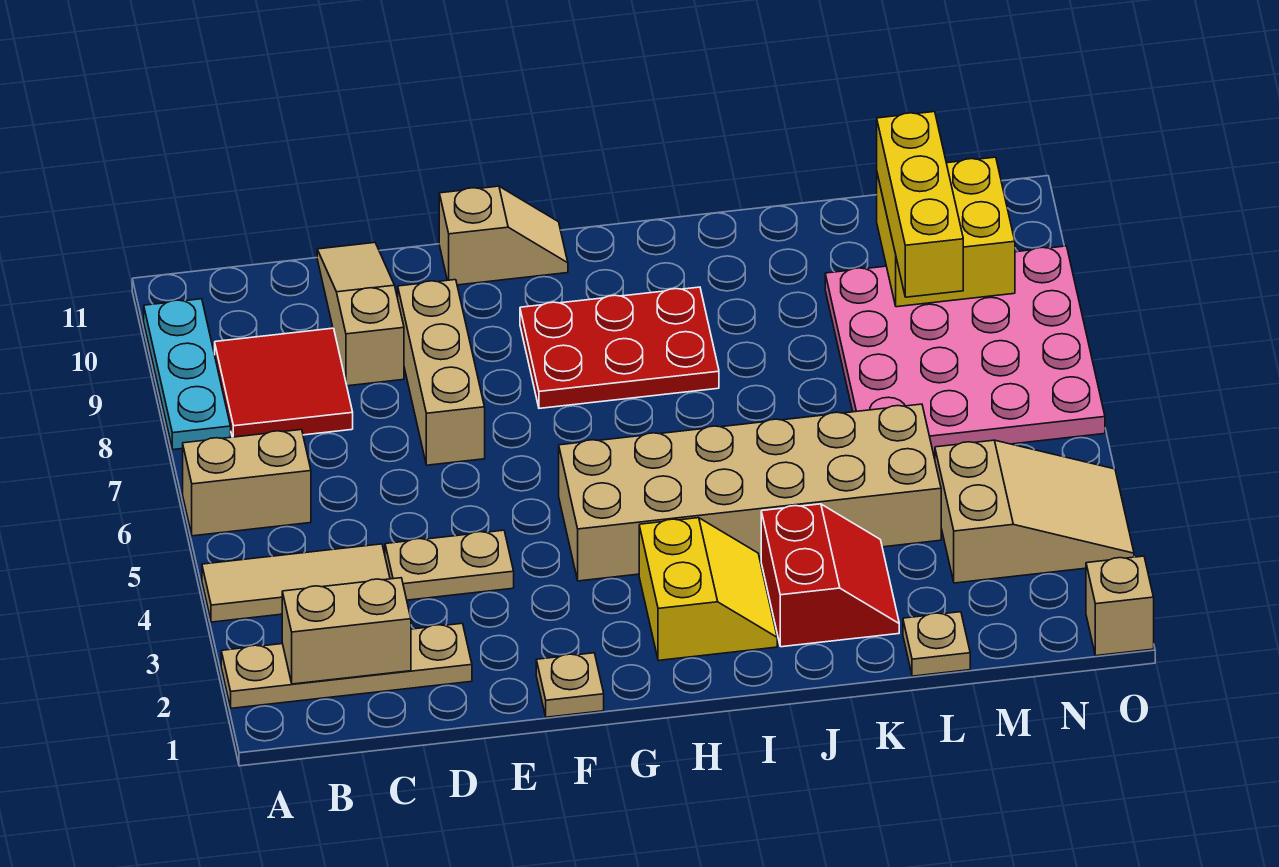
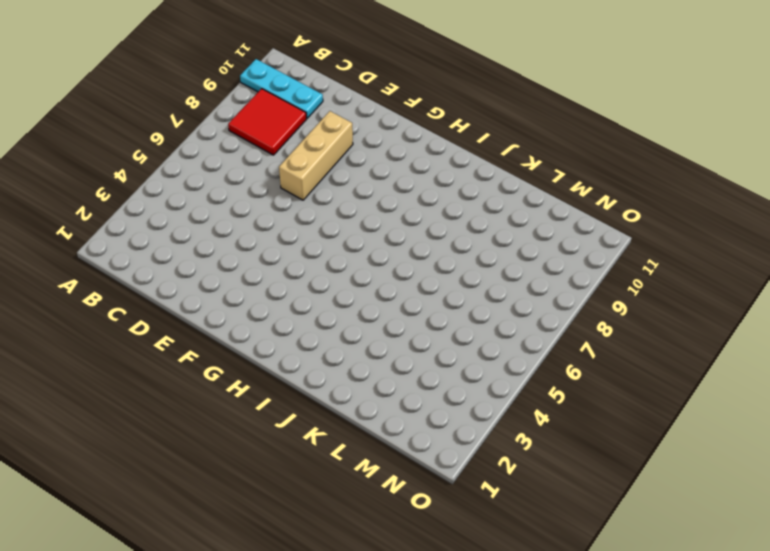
cyan plate A10:C10 level 1 -> cyan plate A8:A10 level 1
none -> tan plate A2:D2 level 1
none -> tan tile A4:C4 level 1
none -> tan brick A6:B6 level 1

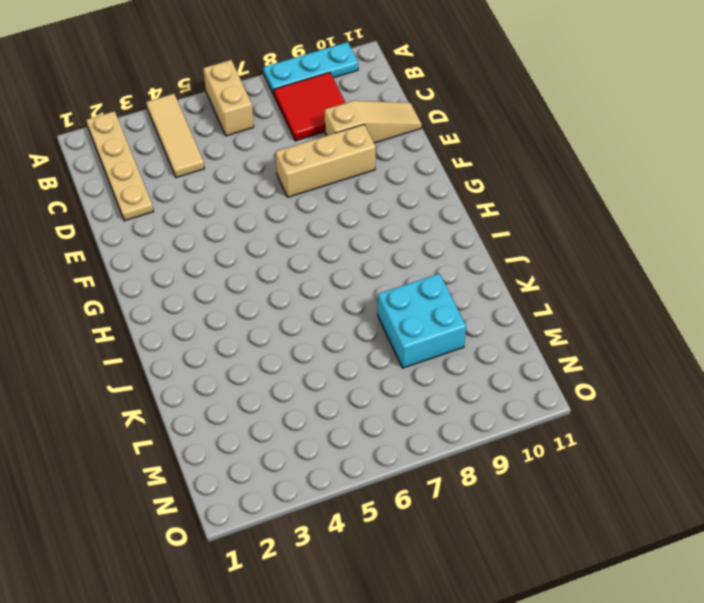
cyan brick K8:L9 level 1 -> pink plate L6:O9 level 1
none -> tan plate D4:E4 level 1
none -> tan plate F1 level 1
none -> tan slope F11:G11 level 1 top F

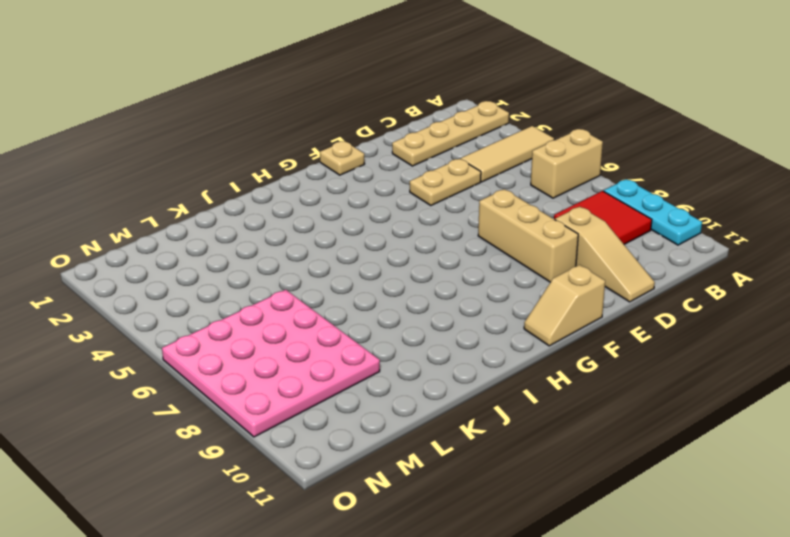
none -> tan brick G4:L5 level 1
none -> red plate G8:I9 level 1
none -> yellow slope H2:I3 level 1 top H

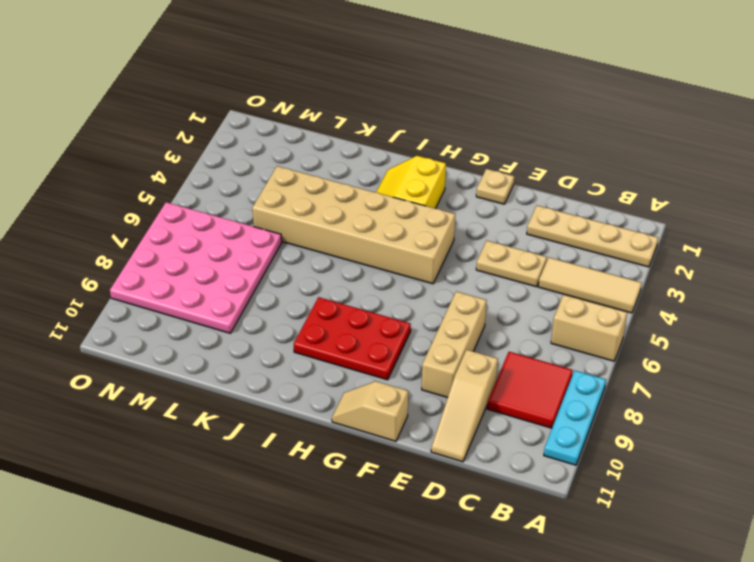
none -> red slope J2:K3 level 1 top J
none -> tan plate L1 level 1
none -> tan slope M3:O4 level 1 top M

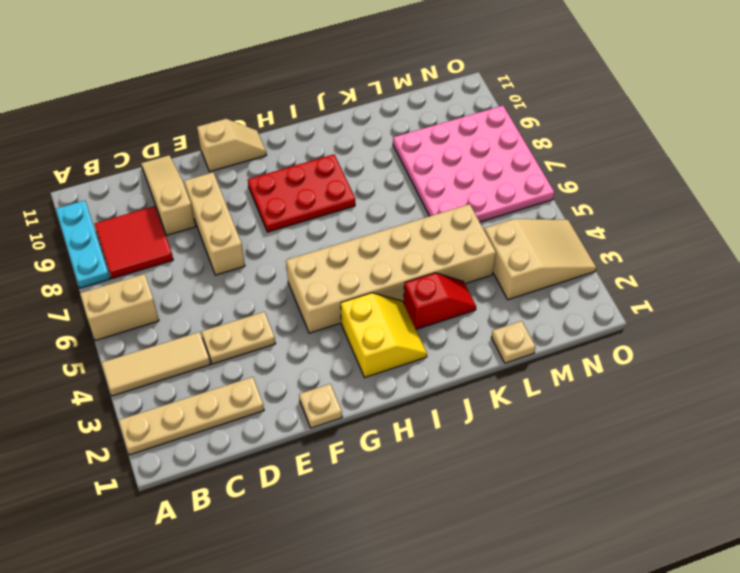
red slope J3:K3 level 1 top J -> red slope J2:K3 level 1 top J
none -> tan brick O1 level 1
none -> tan brick B2:C2 level 2
none -> yellow brick M9:N10 level 2

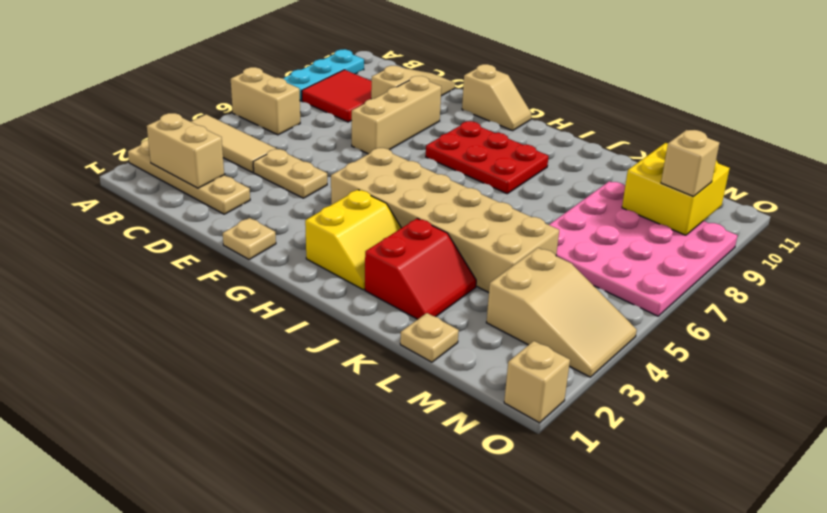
tan brick N9 level 3 -> none
none -> yellow brick M8:M10 level 3

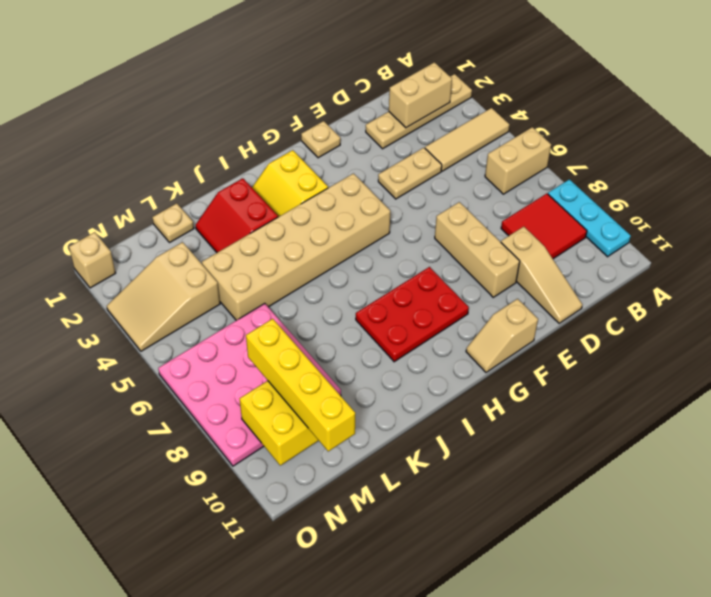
yellow brick M8:M11 level 3 -> yellow brick M8:M10 level 3

